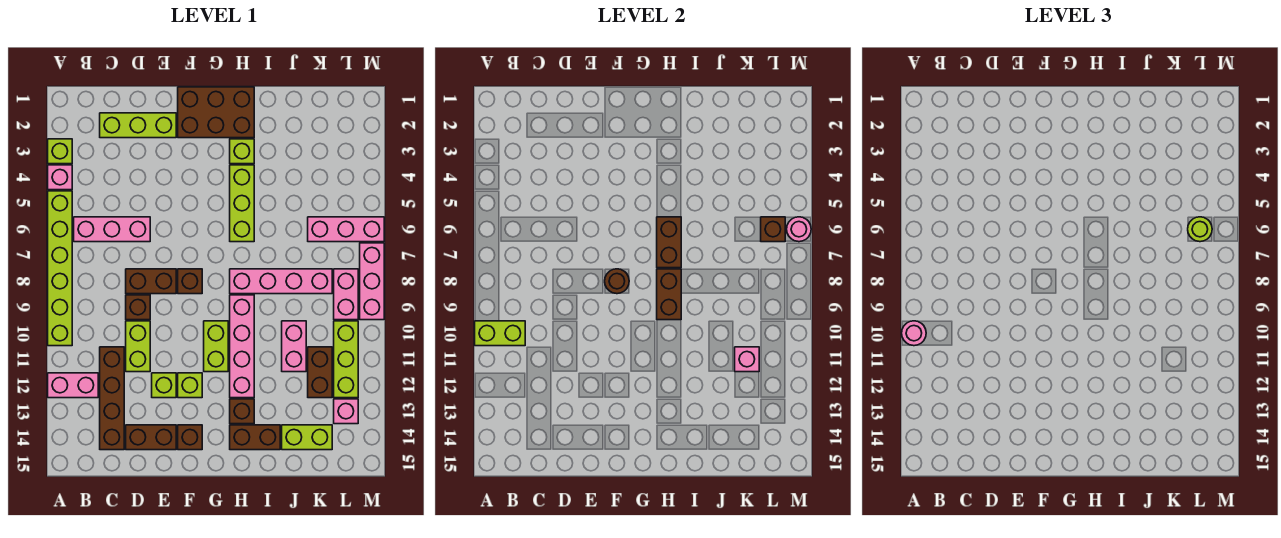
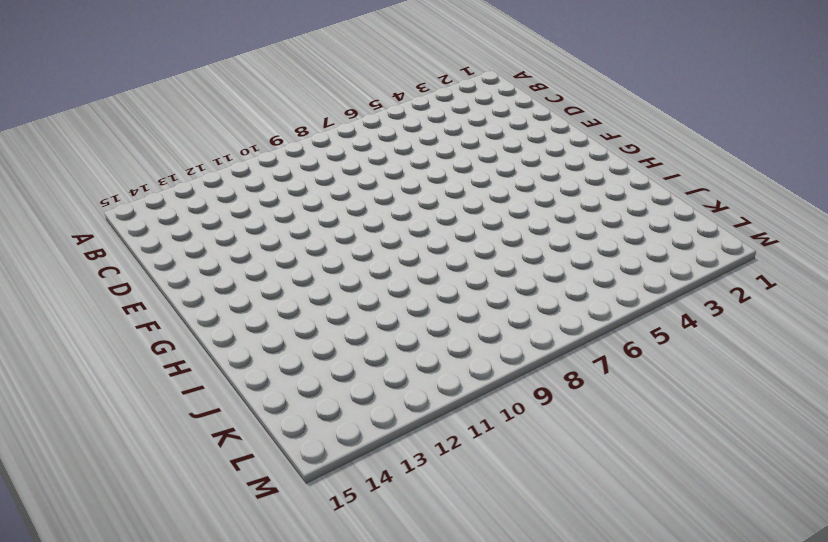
none -> lime brick A3 level 1
none -> pink brick A4 level 1
none -> lime brick A5:A10 level 1
none -> pink brick A12:B12 level 1

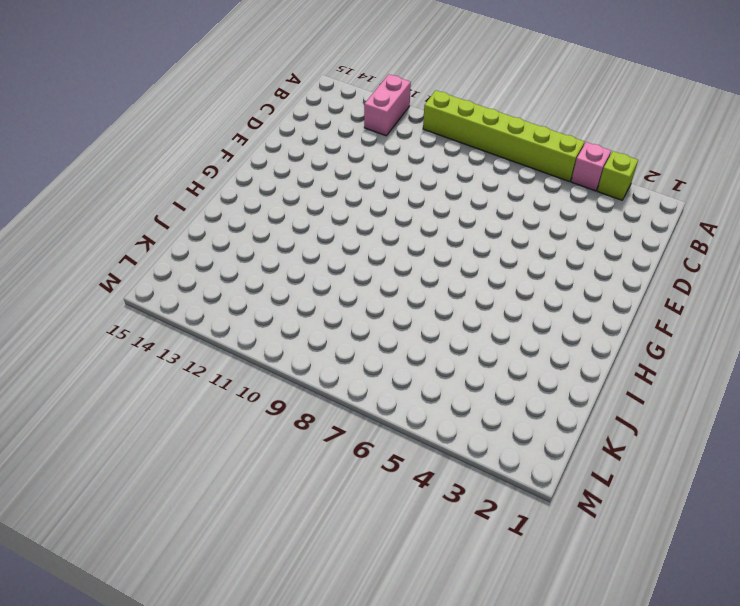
none -> pink brick B6:D6 level 1
none -> lime brick C2:E2 level 1
none -> brown brick C11:C14 level 1
none -> brown brick D8:E8 level 1

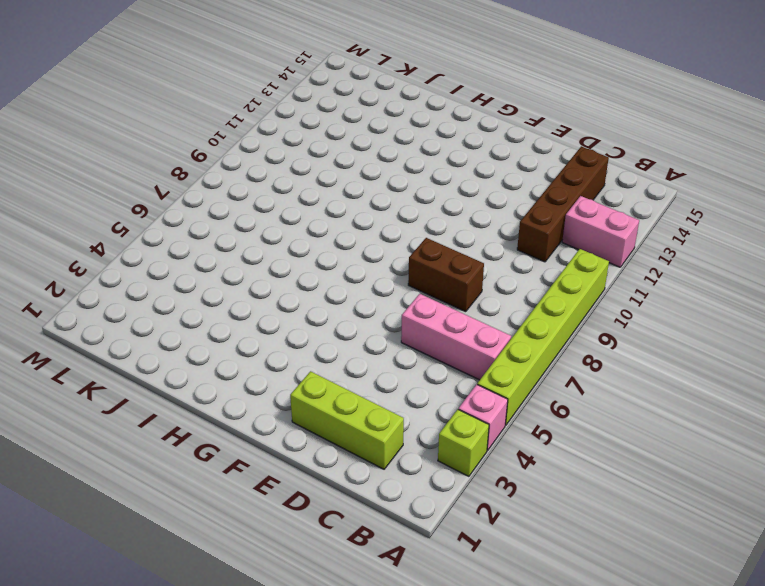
none -> brown brick D9 level 1
none -> lime brick D10:D11 level 1
none -> brown brick D14:E14 level 1
none -> lime brick E12 level 1

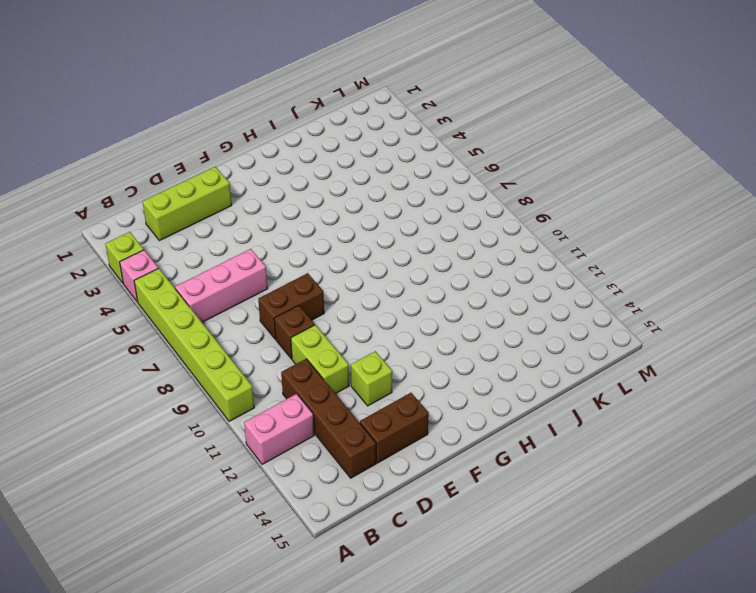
none -> brown brick F1:H2 level 1
none -> brown brick F8 level 1
none -> lime brick F12 level 1
none -> brown brick F14 level 1

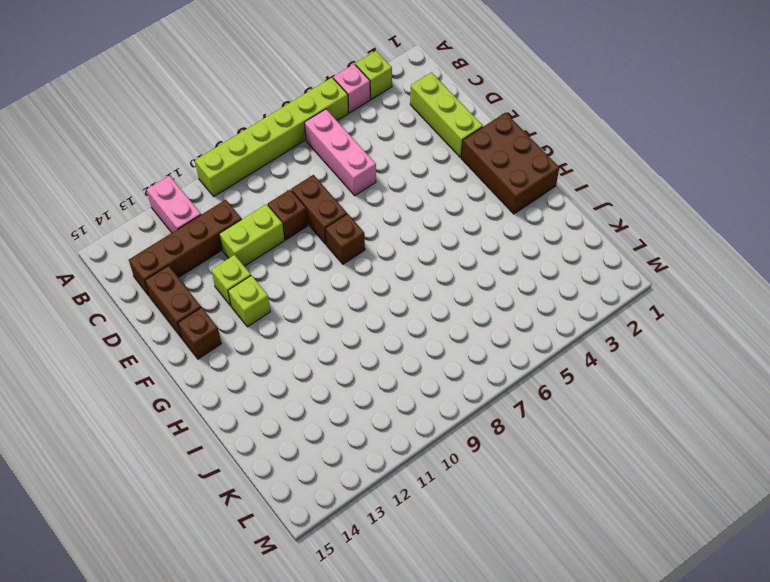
none -> lime brick G10:G11 level 1
none -> lime brick H3 level 1
none -> lime brick H4:H6 level 1
none -> pink brick H8:K8 level 1

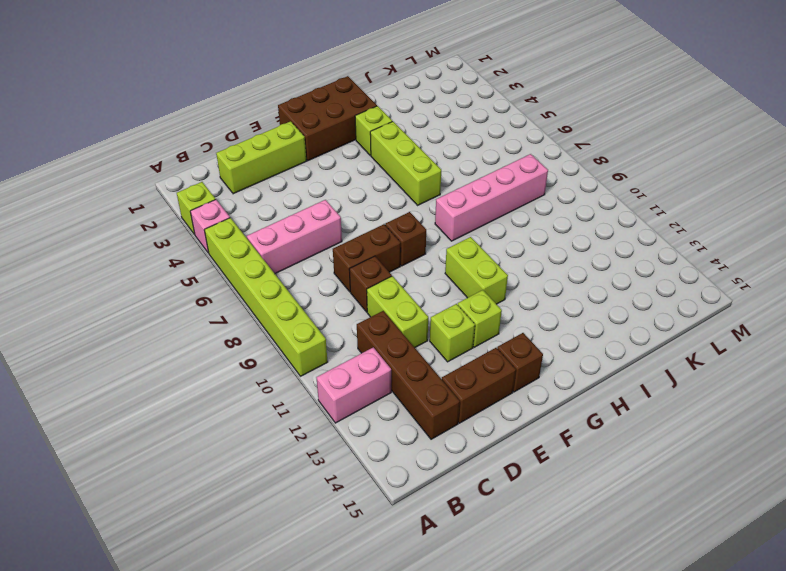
none -> pink brick H9:H12 level 1
none -> brown brick H13 level 1
none -> brown brick H14:I14 level 1
none -> pink brick J10:J11 level 1

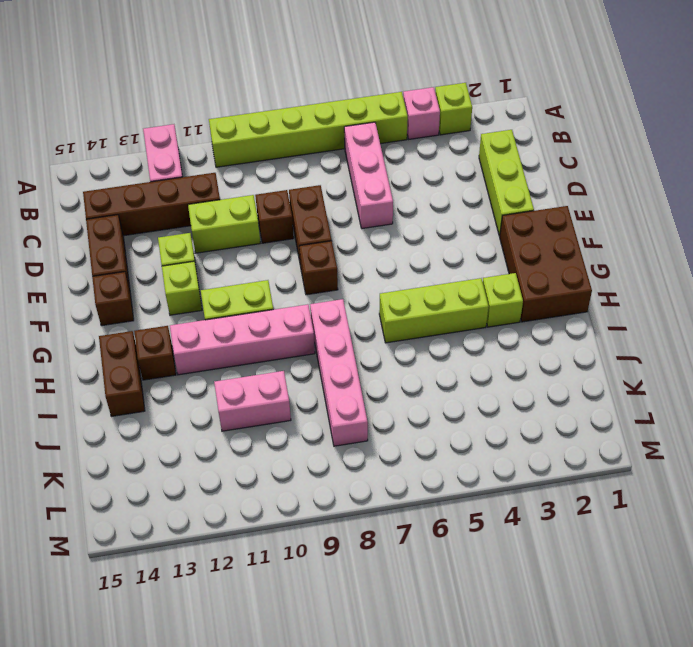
none -> lime brick J14:K14 level 1
none -> pink brick K6:M6 level 1
none -> brown brick K11:K12 level 1
none -> pink brick L8:L9 level 1

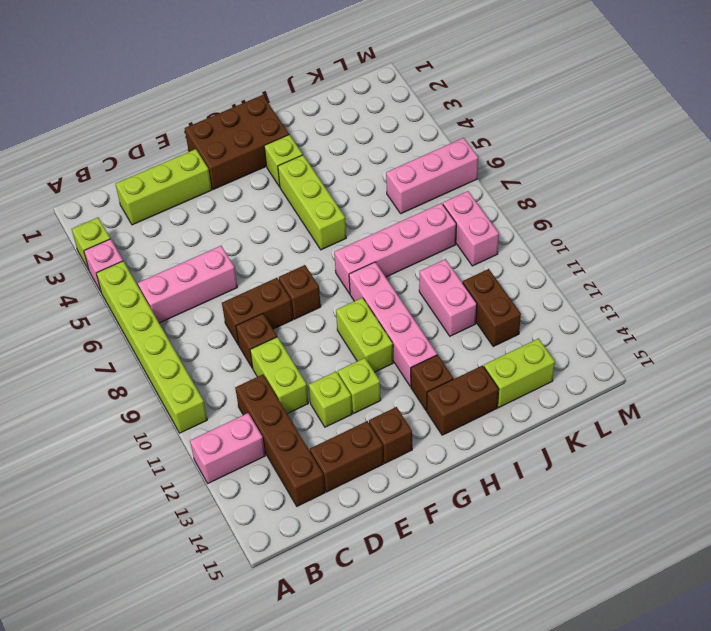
none -> lime brick L10:L12 level 1
none -> pink brick L13 level 1
none -> pink brick M7:M9 level 1
none -> lime brick A10:B10 level 2

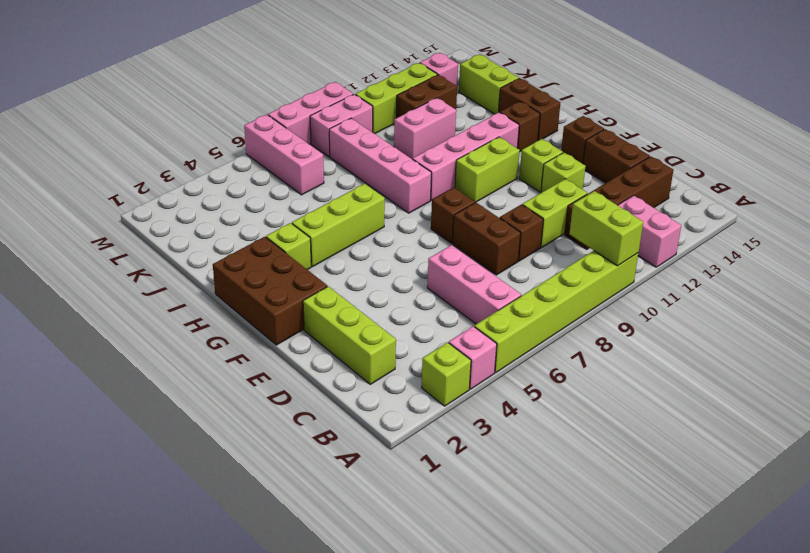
none -> brown round brick F8 level 2
none -> brown brick H6:H7 level 2
none -> brown brick H8:H9 level 2
none -> pink brick K11 level 2

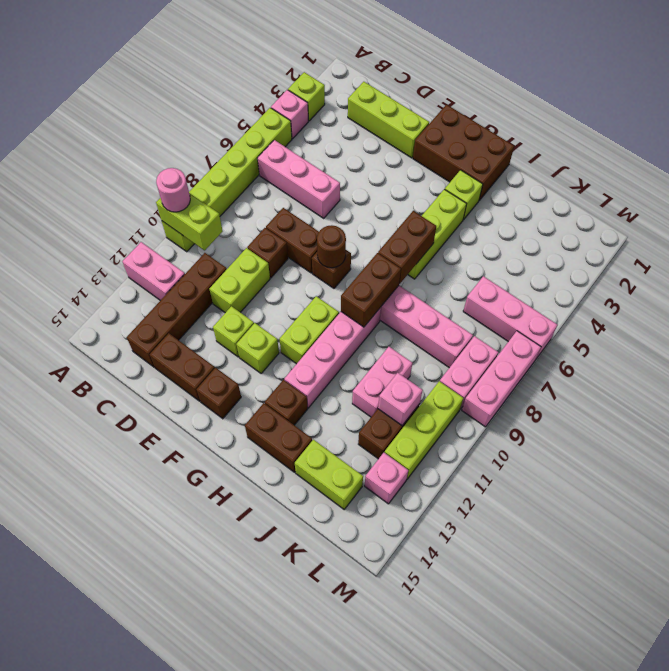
none -> brown brick L6 level 2
none -> pink round brick M6 level 2
none -> lime round brick L6 level 3

